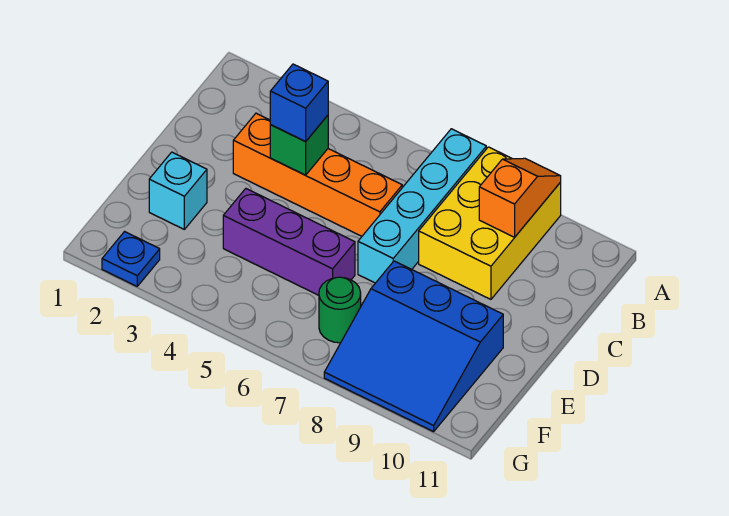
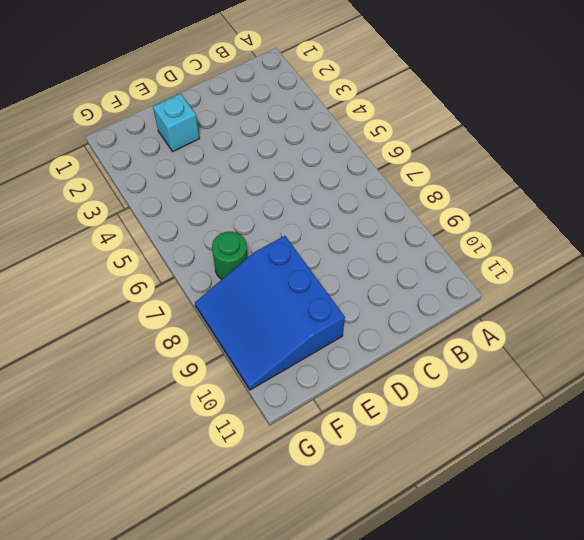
none -> cyan brick A7:D7 level 1
none -> yellow brick A8:C9 level 1

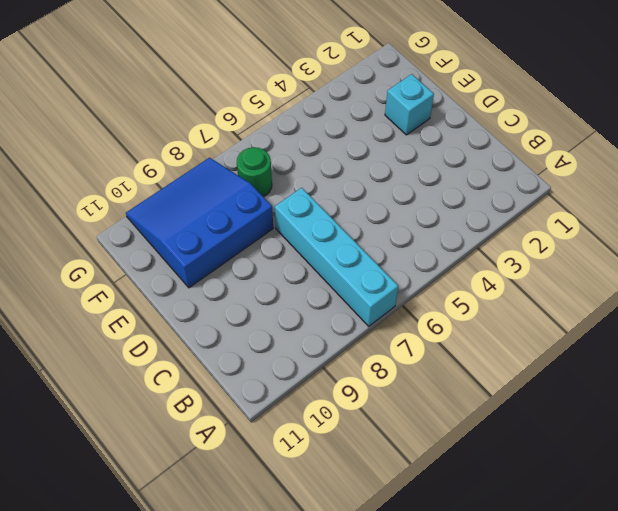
none -> yellow brick A8:C9 level 1
none -> orange brick C3:C6 level 1

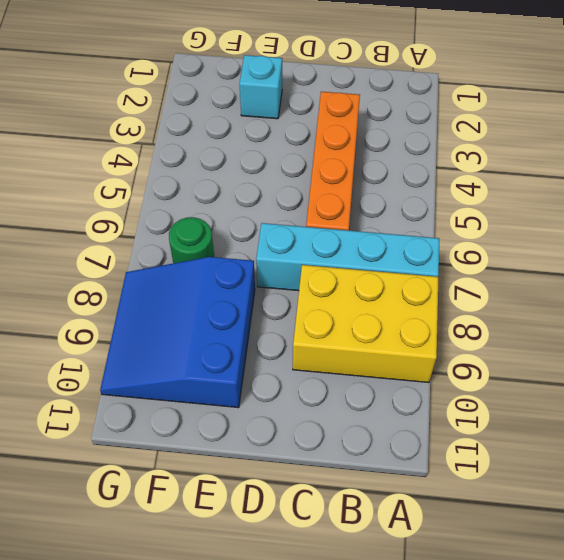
none -> purple brick E4:E6 level 1
none -> blue plate G2 level 1

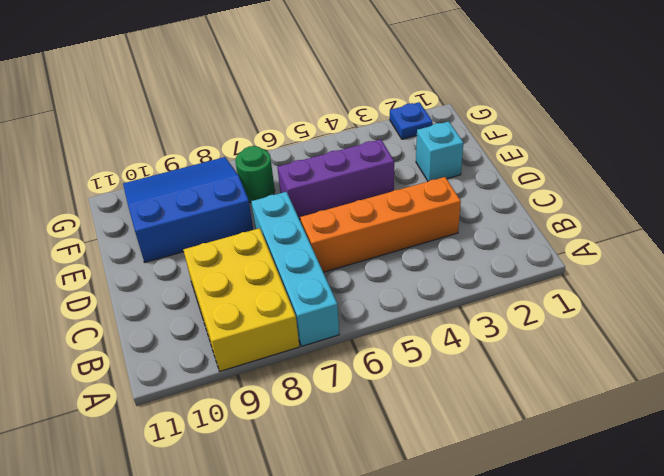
none -> orange slope A9:B9 level 2 top B
none -> green brick C4 level 2

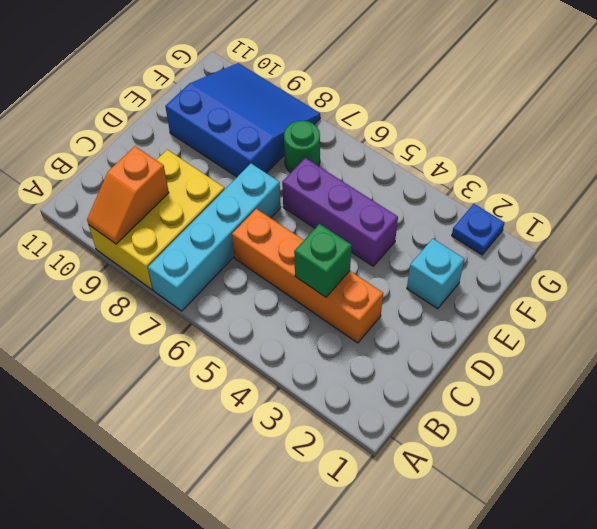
none -> blue brick C4 level 3

